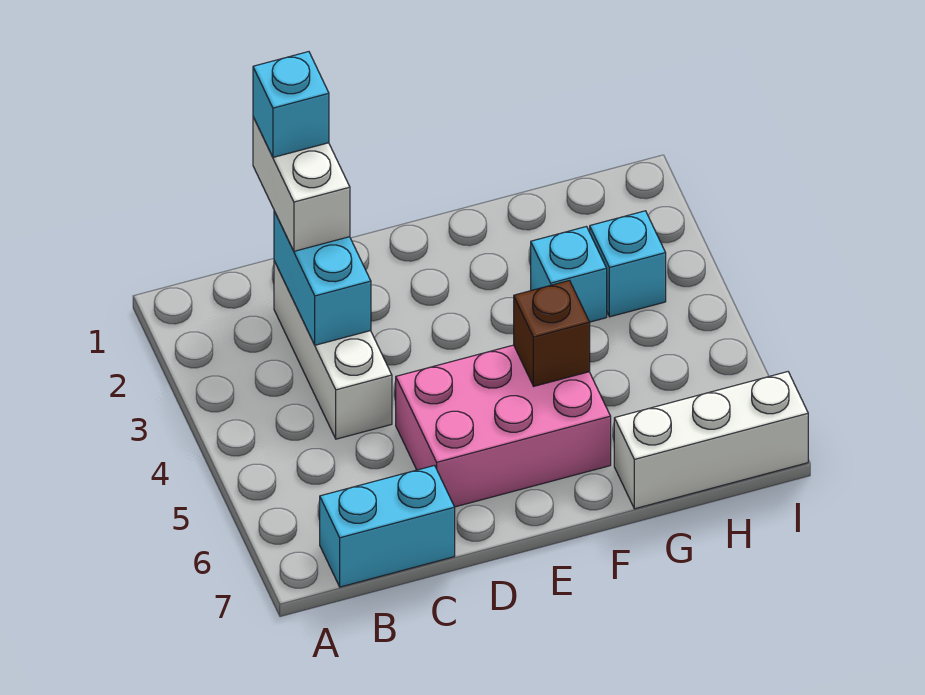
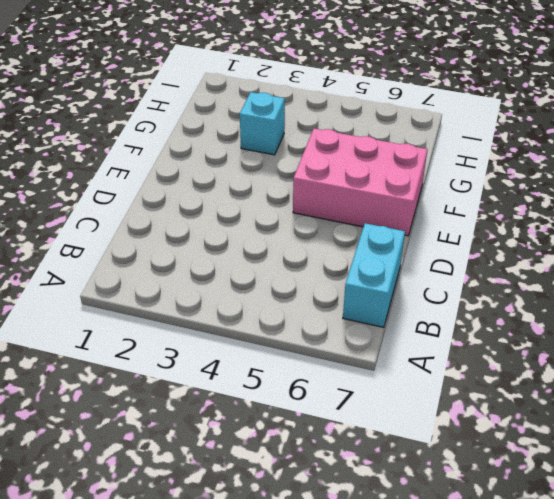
pink brick E5:F7 level 1 -> pink brick D5:F6 level 1
none -> white brick C2:C4 level 1
none -> white brick G7:I7 level 1

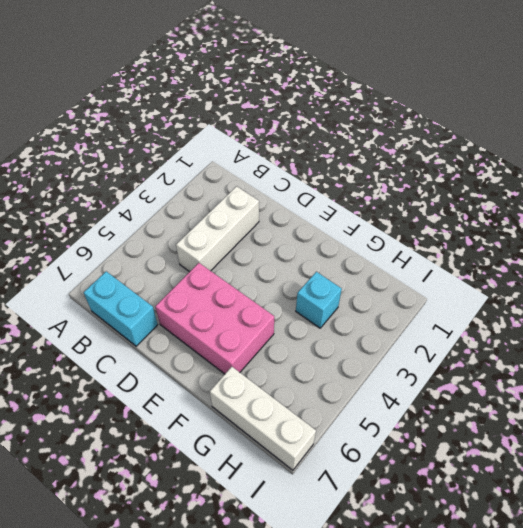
none -> cyan brick H3 level 1
none -> cyan brick C2:C3 level 2

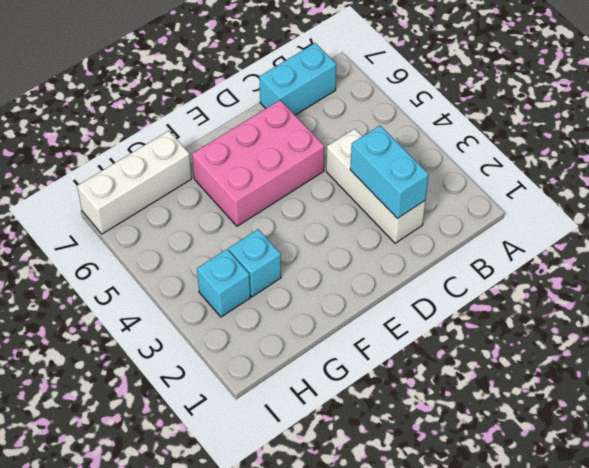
none -> brown brick F5 level 2
none -> white brick C1:C2 level 3

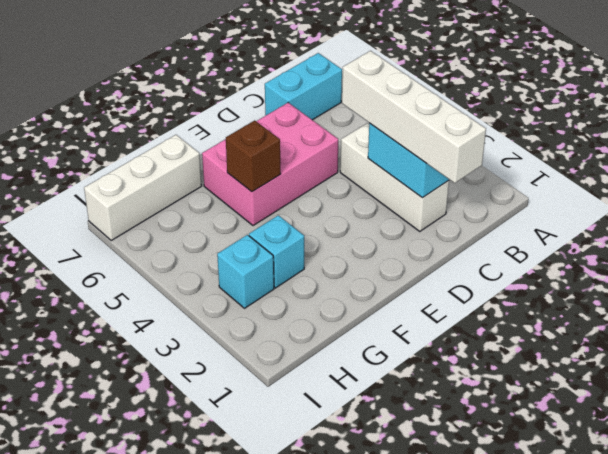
white brick C1:C4 level 3 -> white brick C1:C2 level 3
none -> cyan brick C1 level 4

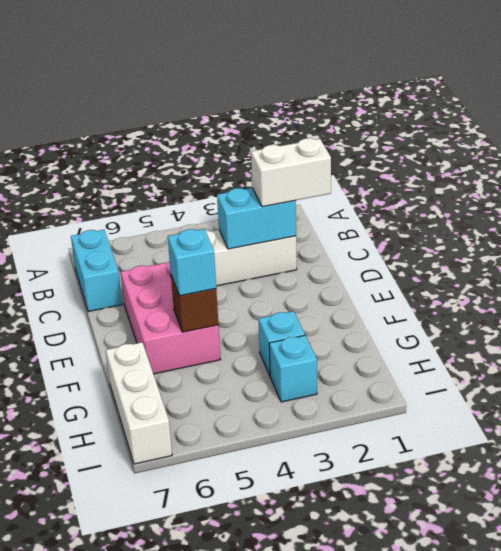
cyan brick F5 level 3 -> cyan brick C1 level 4

